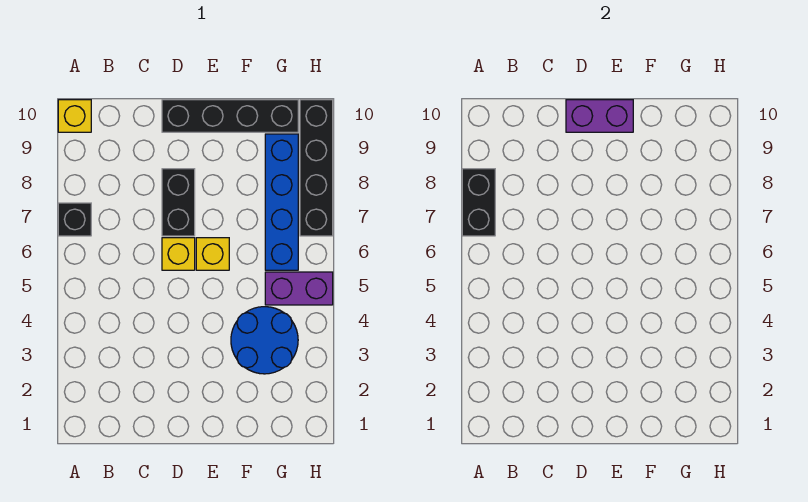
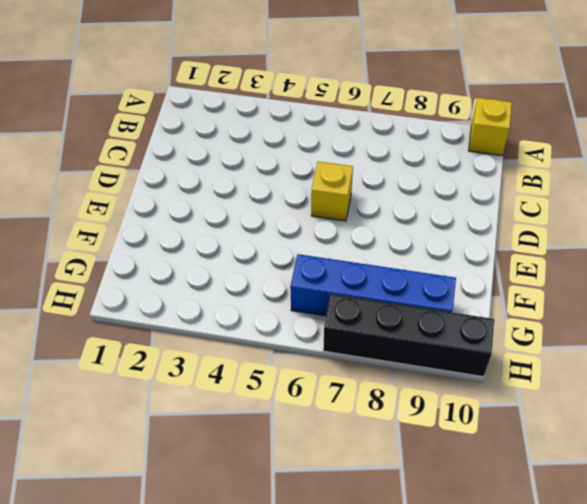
none -> black brick A7 level 1
none -> black brick D7:D8 level 1
none -> black brick D10:G10 level 1

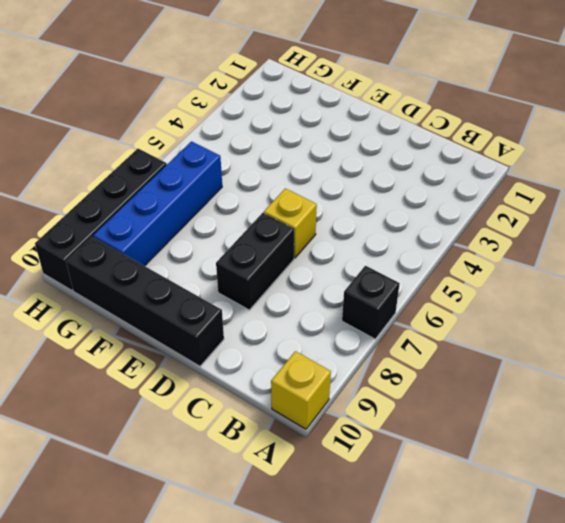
none -> yellow brick E6 level 1
none -> blue round brick F3:G4 level 1
none -> purple brick G5:H5 level 1

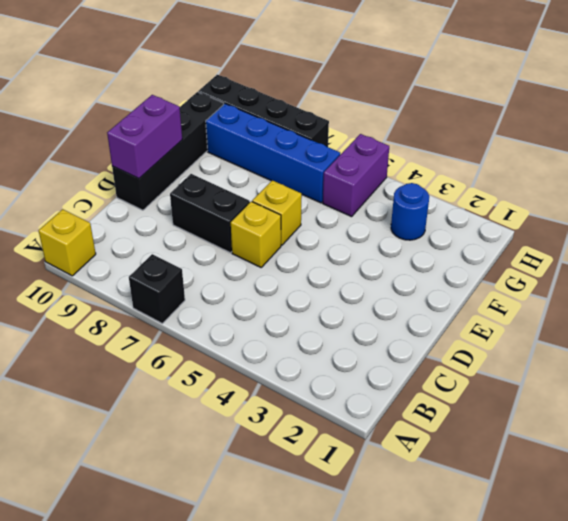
blue round brick G3 level 1 -> blue round brick F3:G4 level 1
none -> black brick A7:A8 level 2

